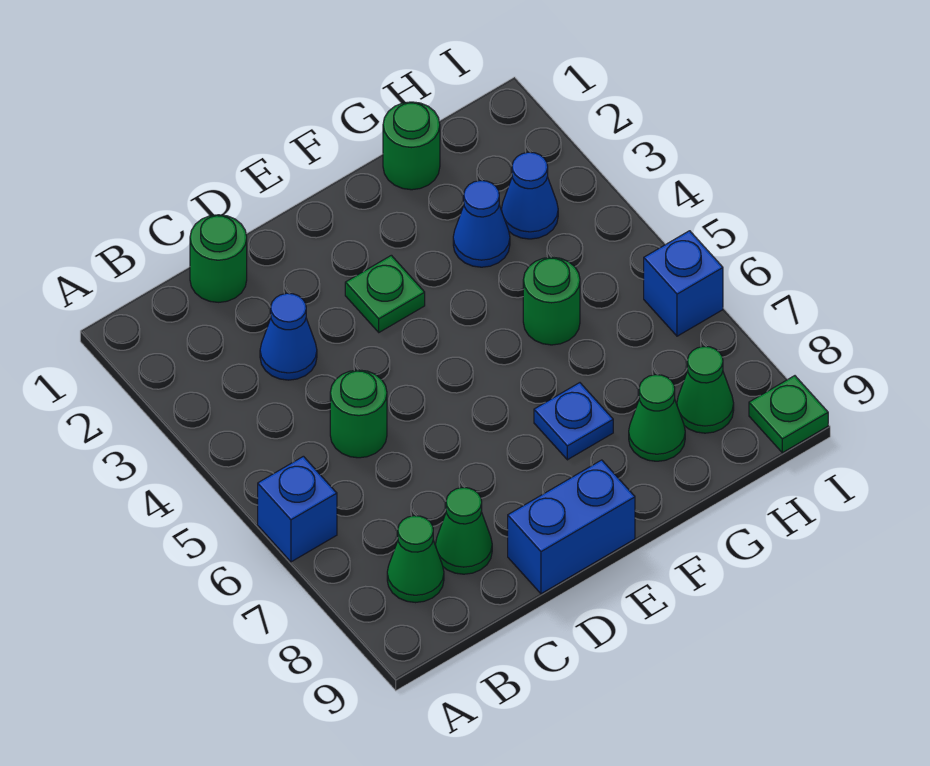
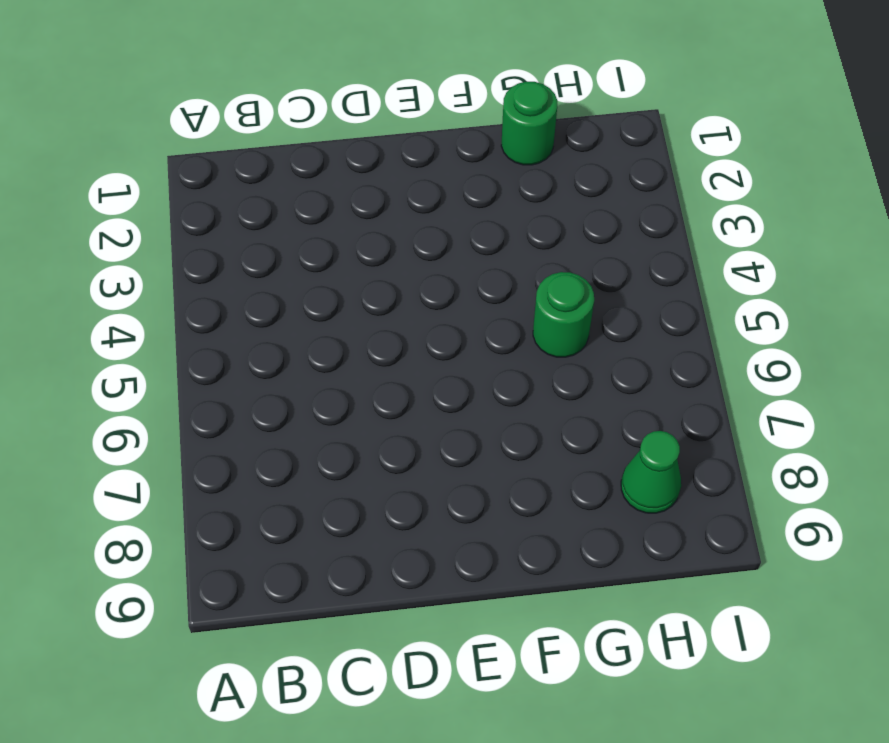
none -> blue brick A6 level 1
none -> green cone B8 level 1
none -> green round brick C1 level 1

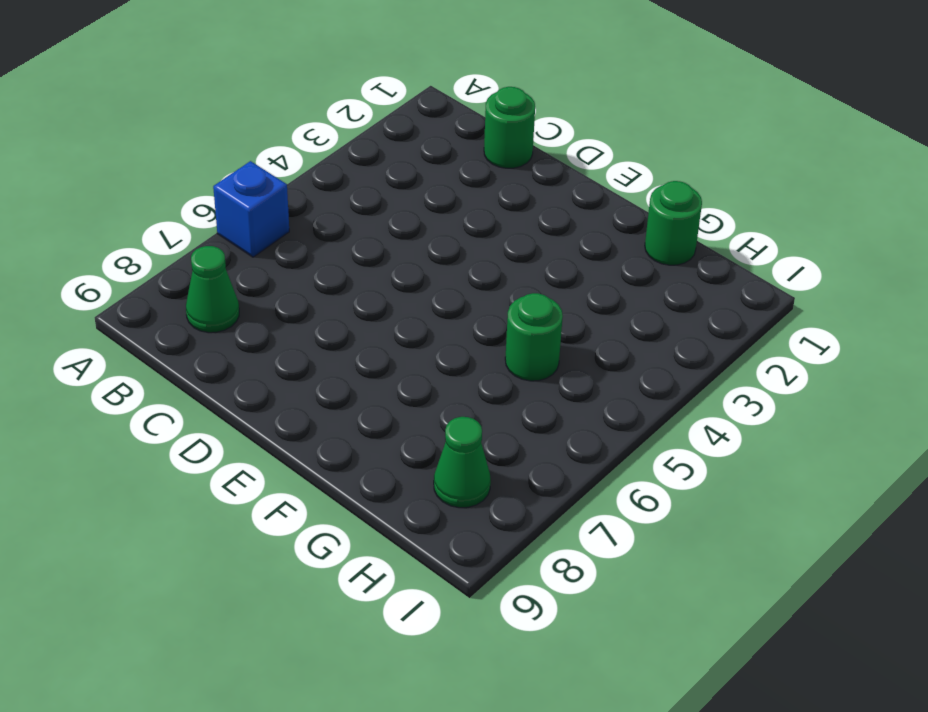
none -> blue cone C3 level 1
none -> green round brick C5 level 1
none -> green cone C8 level 1

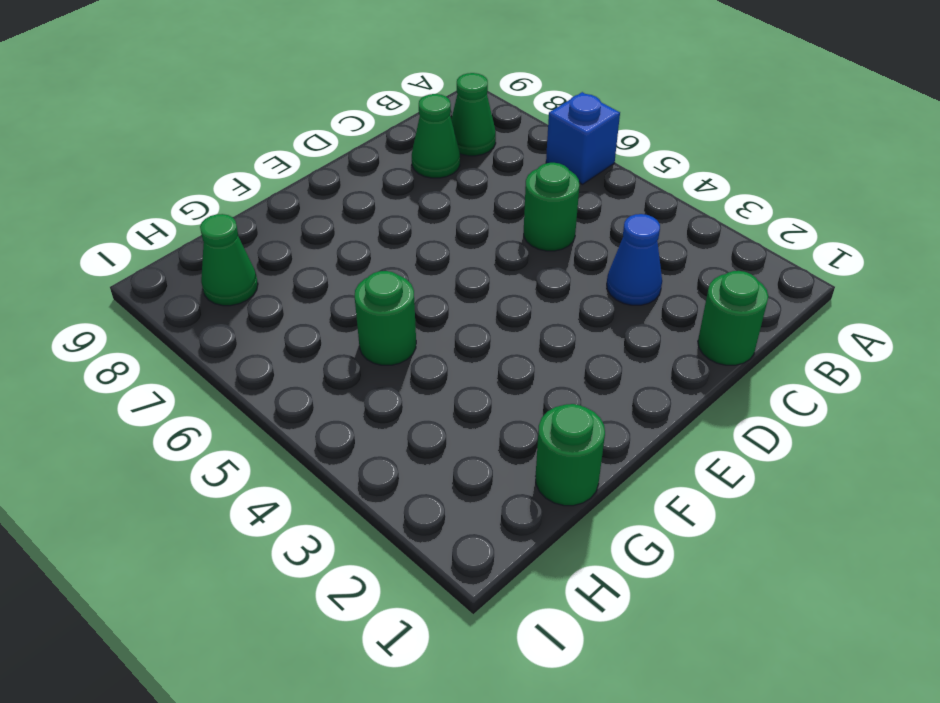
none -> blue brick D9:E9 level 1
none -> green plate E3 level 1
none -> blue plate F7 level 1

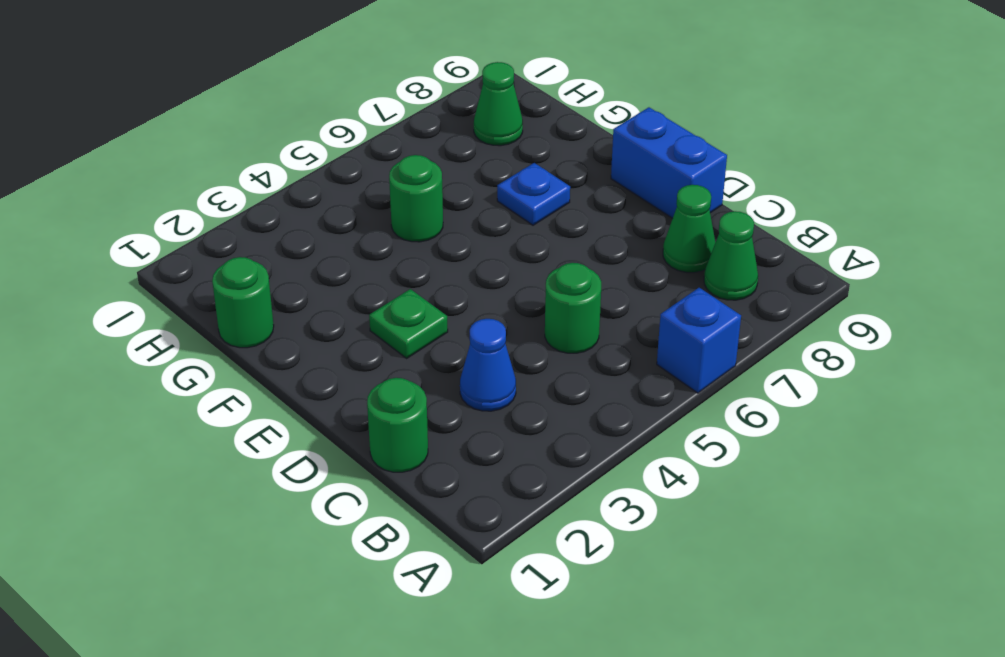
none -> blue cone G3 level 1
none -> green cone G8 level 1
none -> blue cone H3 level 1

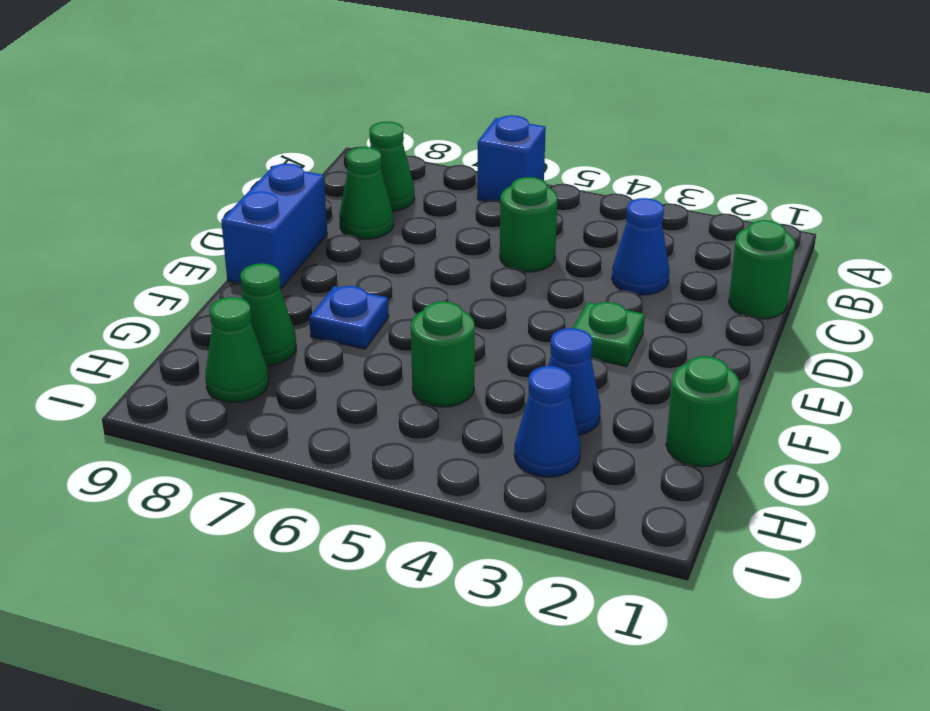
none -> blue brick I6 level 1
none -> green plate I9 level 1

